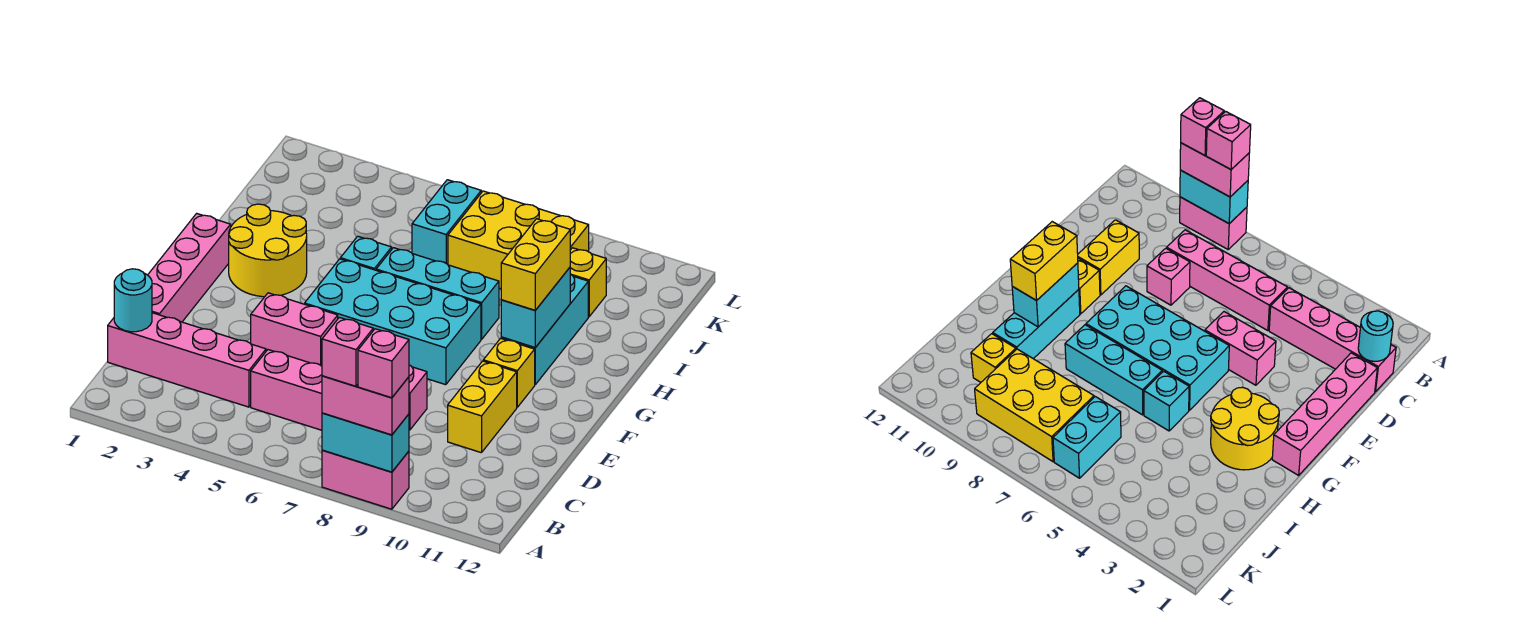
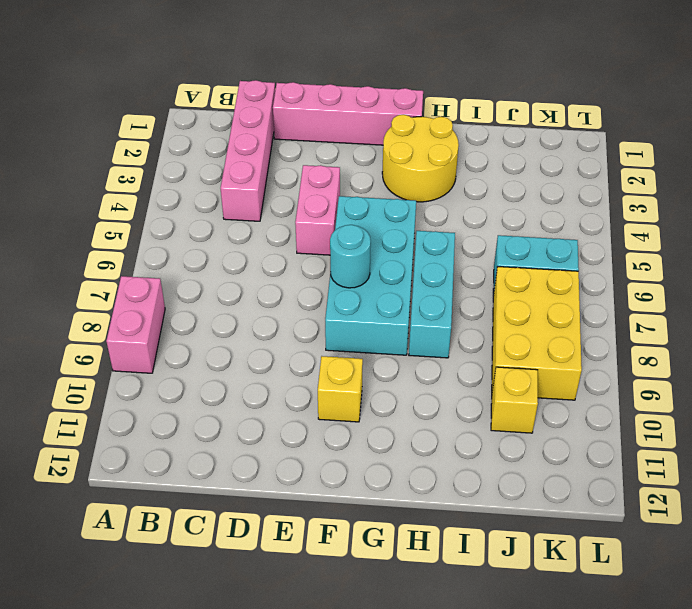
cyan round brick F7 level 2 -> cyan round brick C1 level 2
none -> pink brick C5:C8 level 1
none -> pink brick D8 level 1
none -> yellow brick D10:E10 level 1

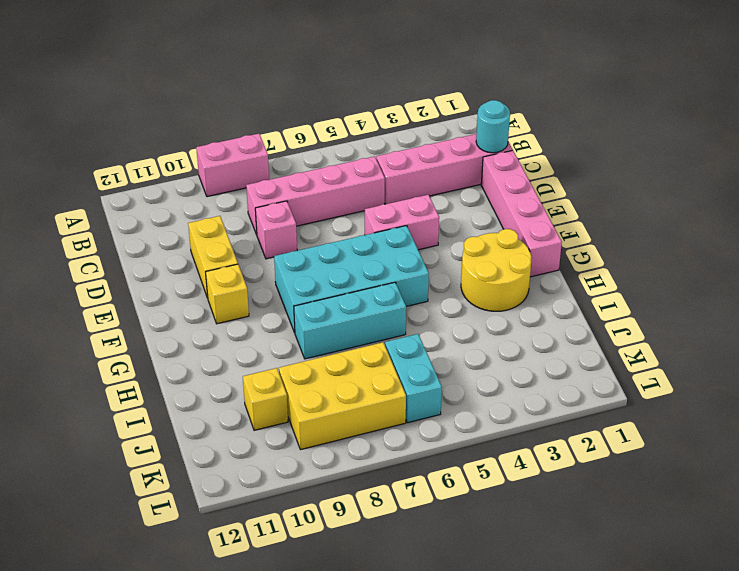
none -> cyan brick G10:I10 level 1
none -> cyan brick H5 level 1
none -> cyan brick A8:A9 level 2

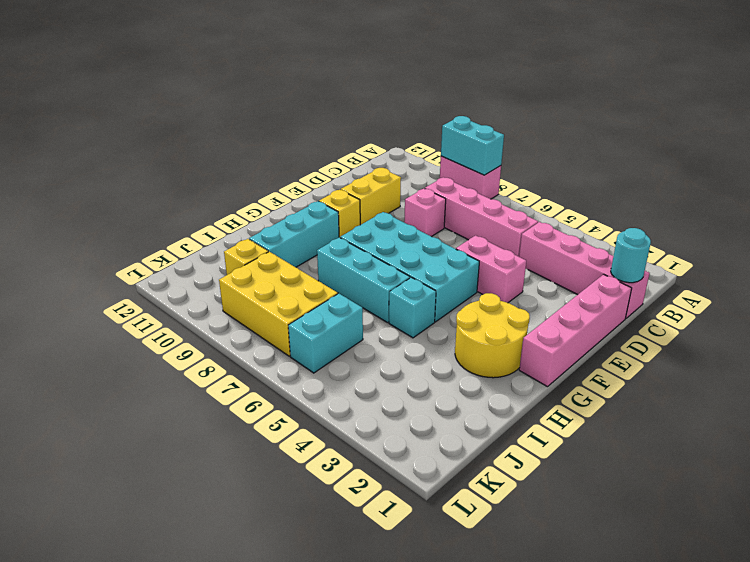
none -> cyan brick G10:H10 level 2
none -> pink brick A8:A9 level 3
none -> yellow brick G10:H10 level 3

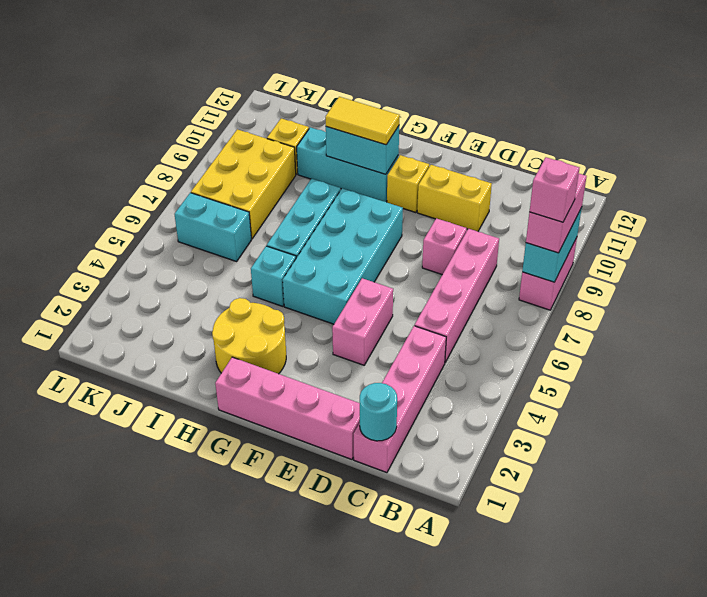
yellow tile G10:H10 level 3 -> yellow brick G10:H10 level 3
none -> pink brick A9 level 4

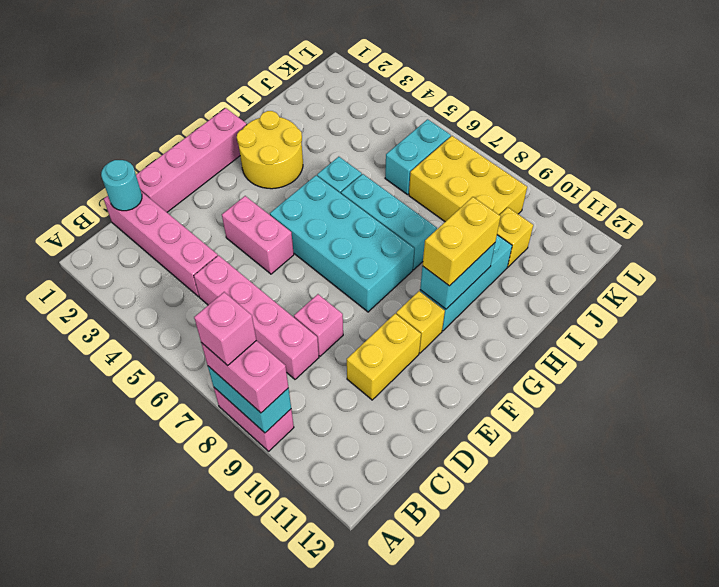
none -> pink brick A9 level 4

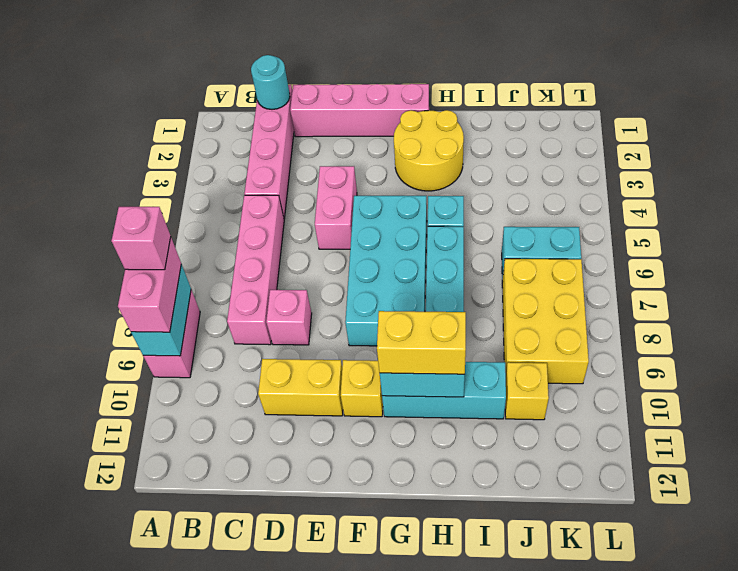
none -> pink brick A9 level 4

